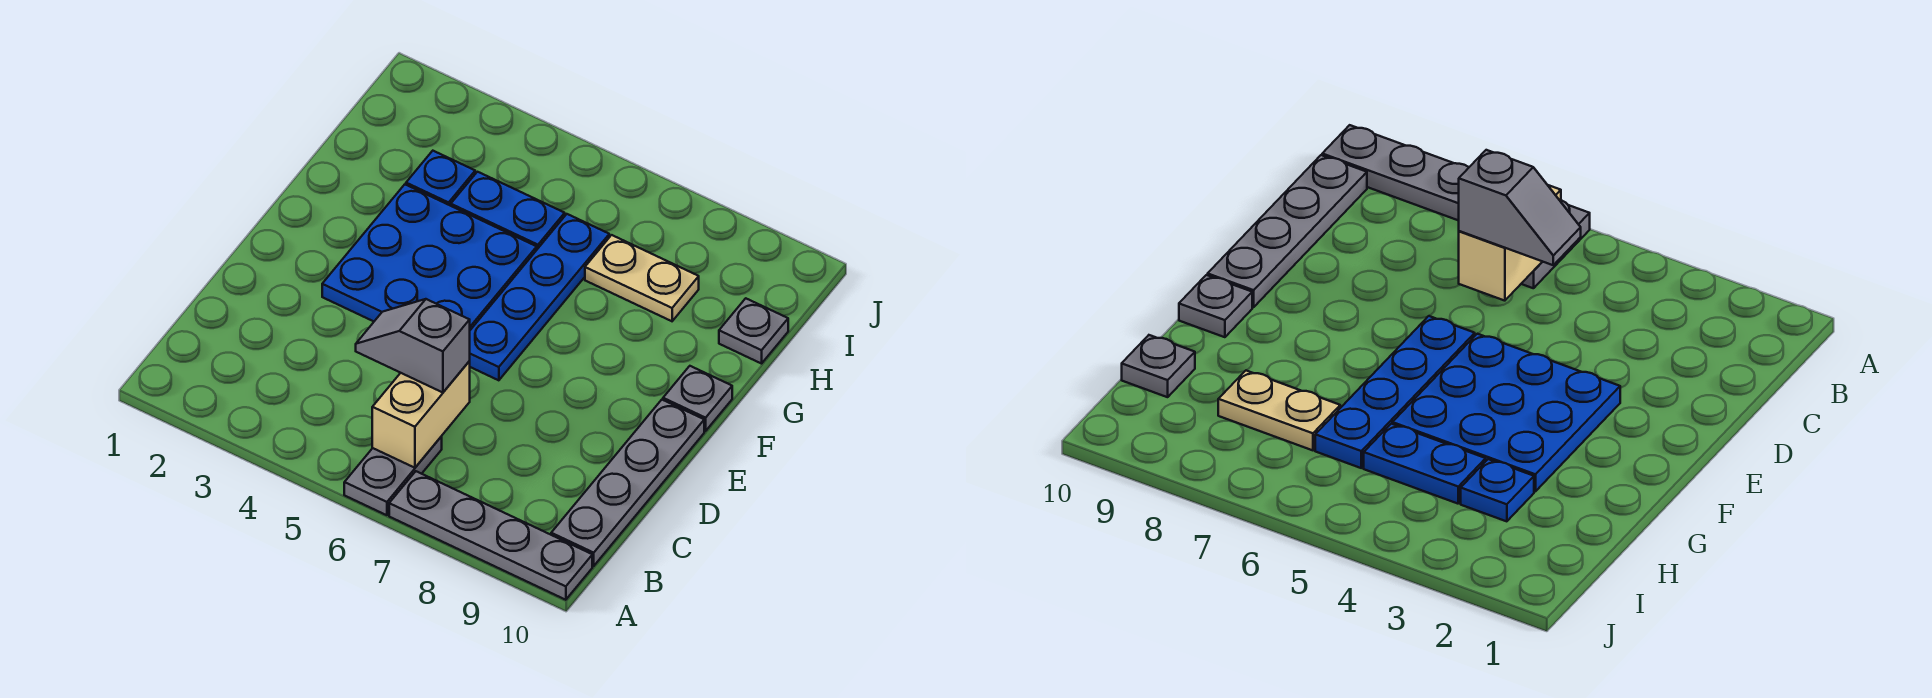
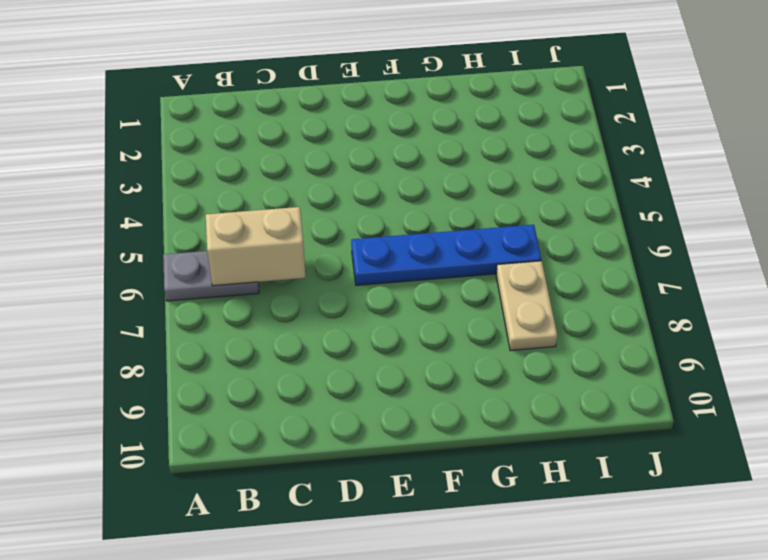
none -> grey plate A7:A10 level 1
none -> grey plate B10:E10 level 1
none -> blue plate E3:G5 level 1

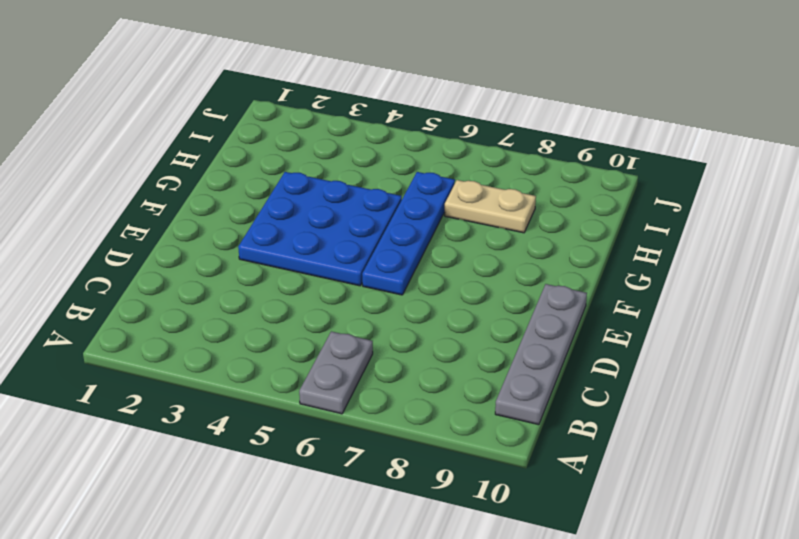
none -> grey plate A7:A10 level 1
none -> grey plate F10 level 1
none -> blue plate H3 level 1

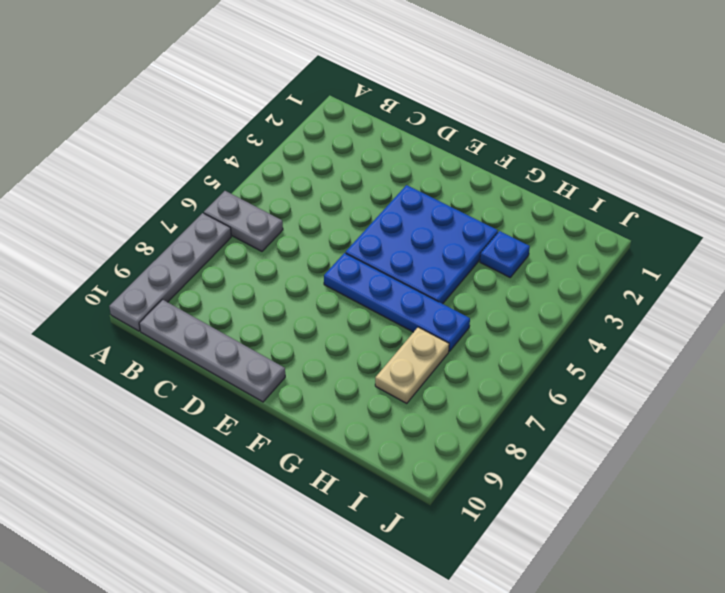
none -> grey plate F10 level 1
none -> blue plate H4:H5 level 1
none -> grey plate H10 level 1

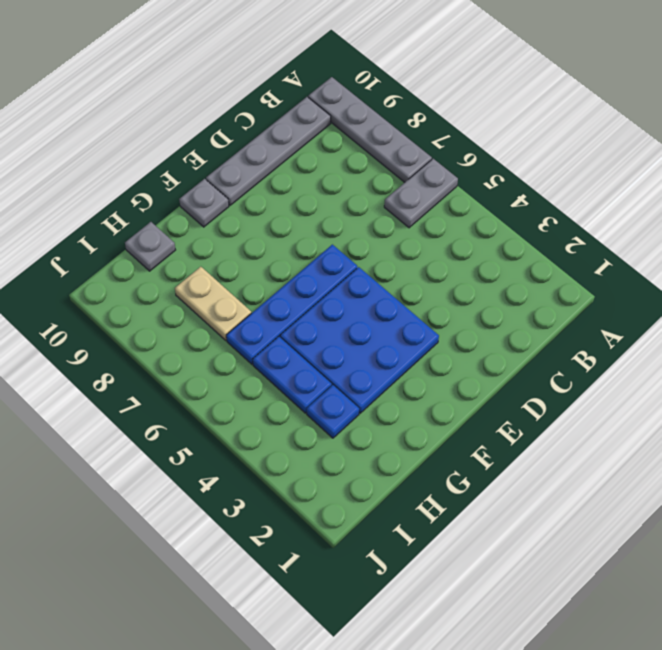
none -> tan brick B6:C6 level 2
none -> grey slope C5:C6 level 3 top 6

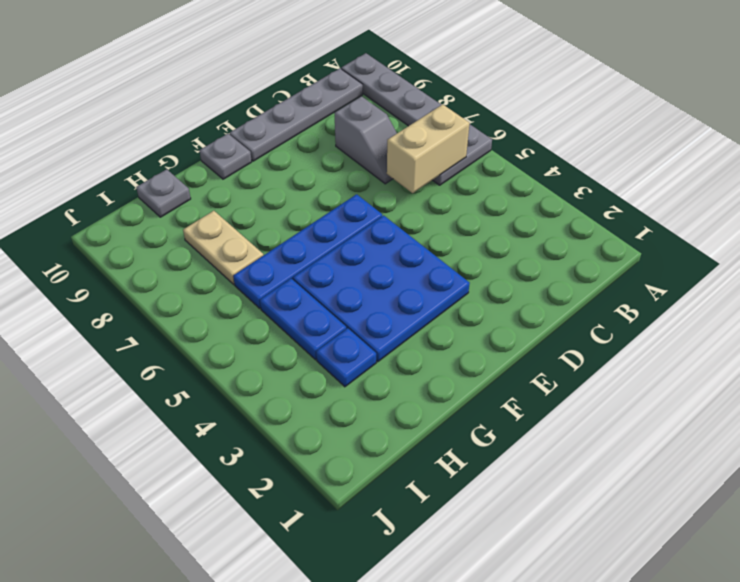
grey slope C7:C8 level 1 top 8 -> grey slope C5:C6 level 3 top 6

